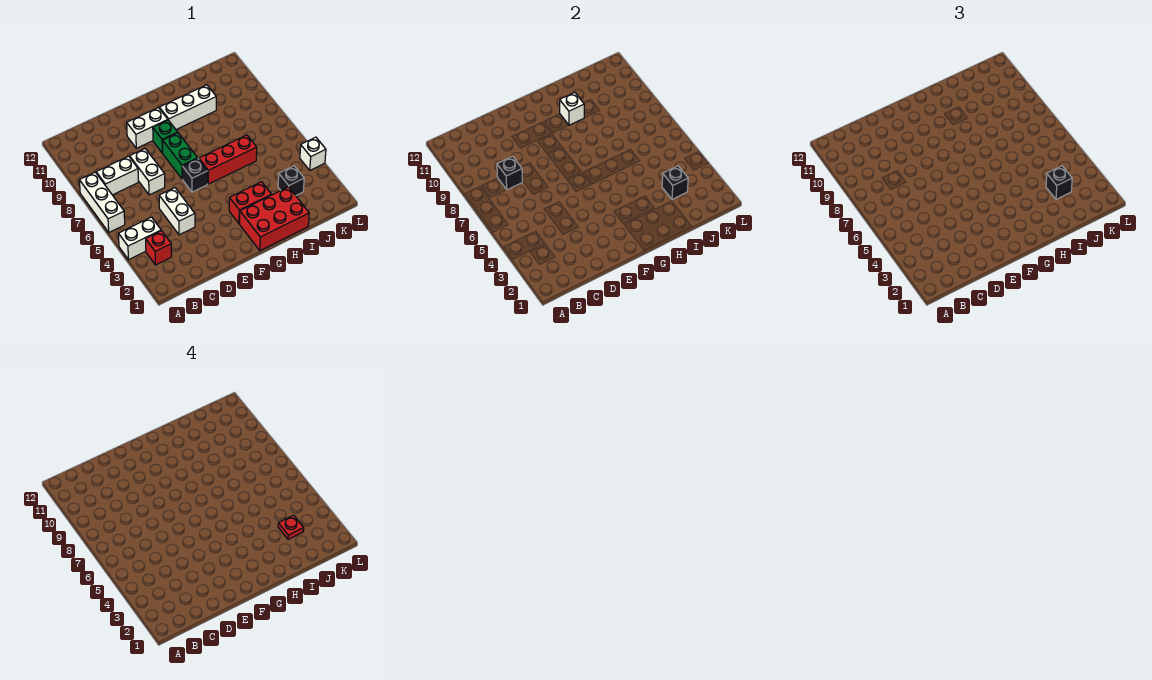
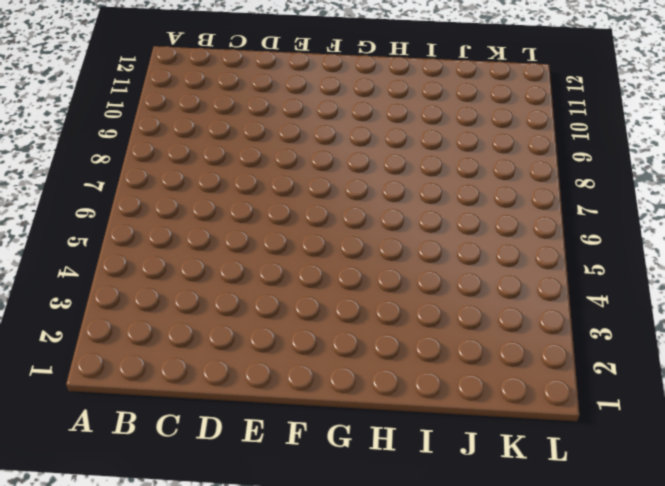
none -> white brick A4:B4 level 1
none -> white brick A6:A8 level 1
none -> red brick B3 level 1

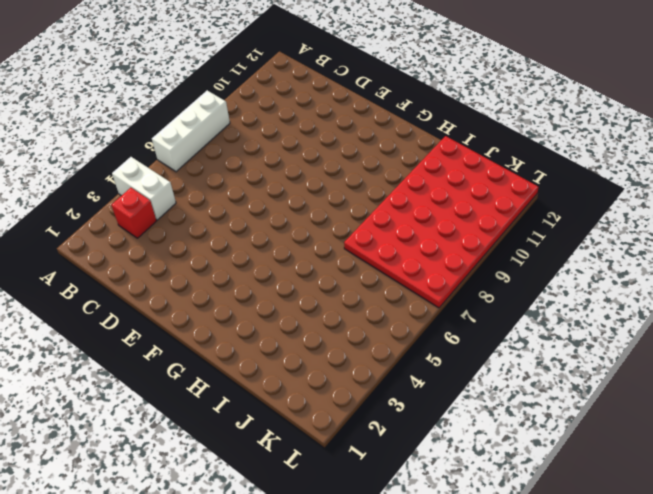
red plate I7:L12 level 1 -> white brick G10:I10 level 1
none -> white brick B8:C8 level 1
none -> white brick D4:D5 level 1
none -> white brick D7:D8 level 1

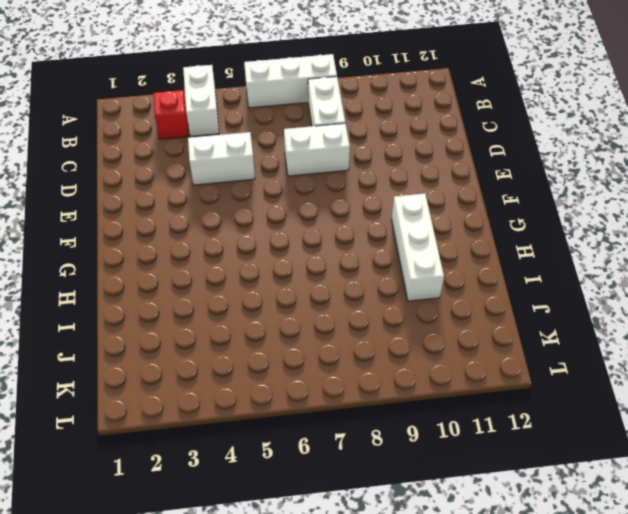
none -> white brick E10:F10 level 1
none -> black brick F6 level 1
none -> green brick F7:F8 level 1

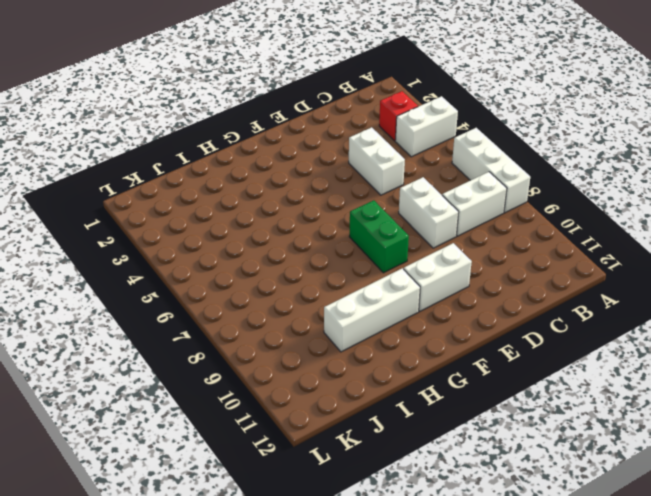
none -> black brick F6 level 1
none -> green brick F9 level 1
none -> red brick G1:I2 level 1

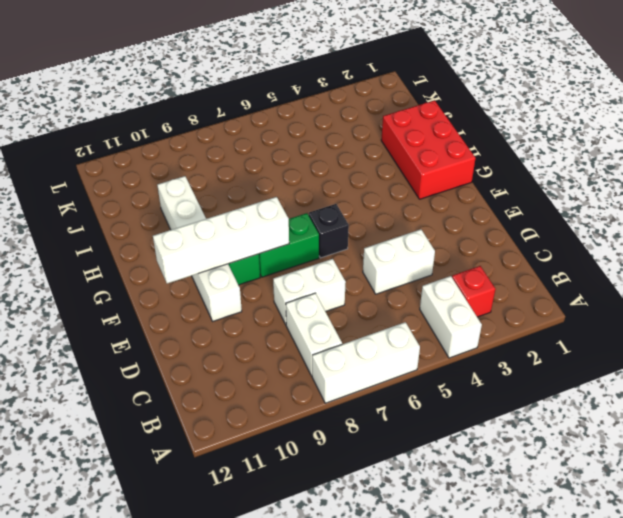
white brick F8:F11 level 2 -> none
none -> red brick G3:H3 level 1
none -> red brick G6:I6 level 1
none -> black brick J3 level 1

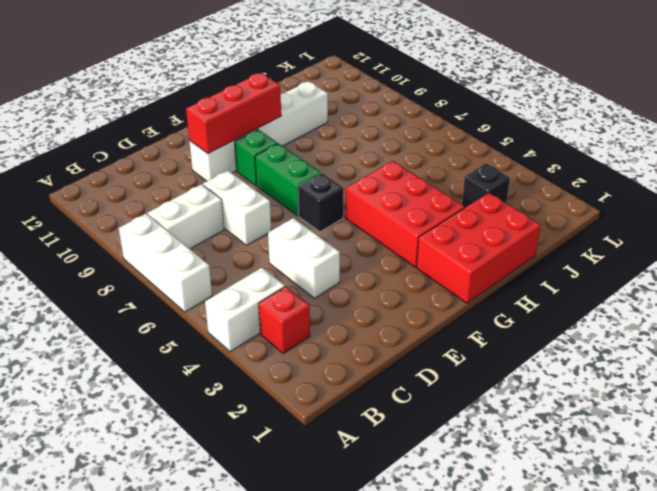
red brick E10:G10 level 2 -> red brick G6:I6 level 1
red brick G3:H5 level 1 -> red brick G3:H3 level 1
none -> white brick L4 level 1
none -> black brick C8 level 2
none -> white brick H10 level 2

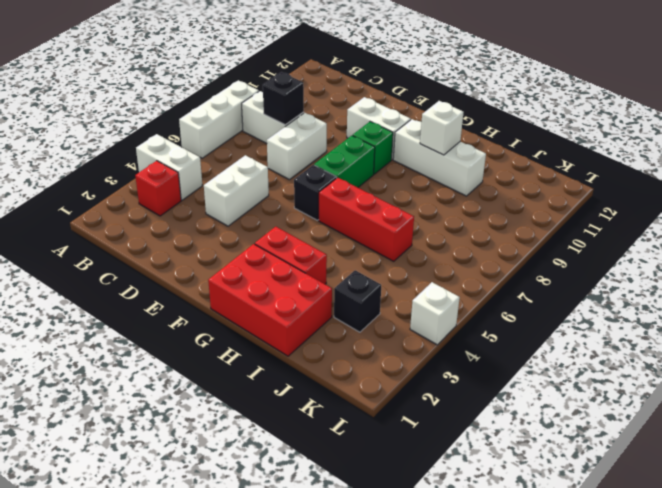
none -> black brick J3 level 2
none -> black brick J3 level 3
none -> red plate J3 level 4

